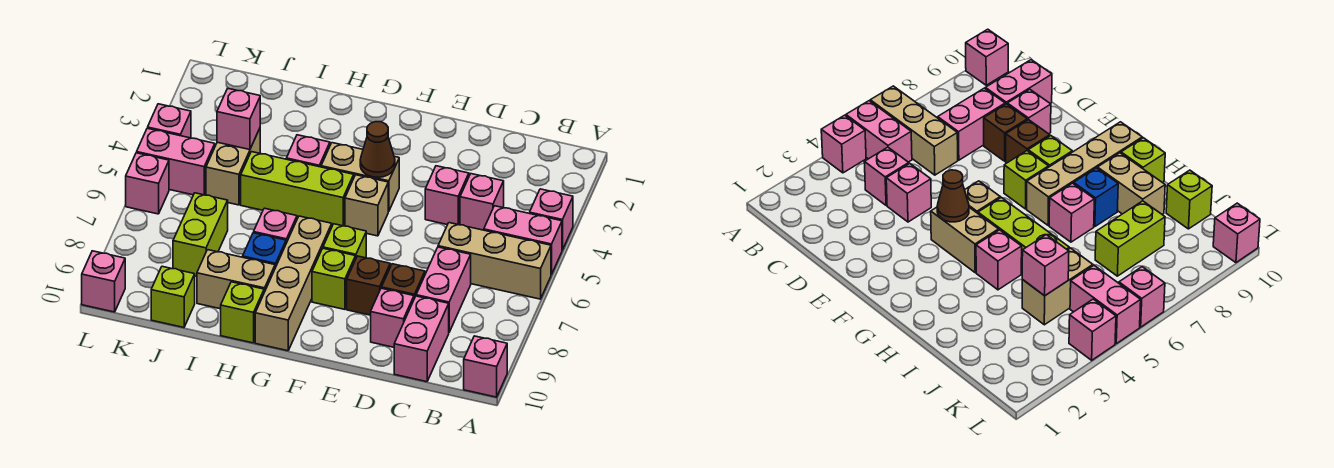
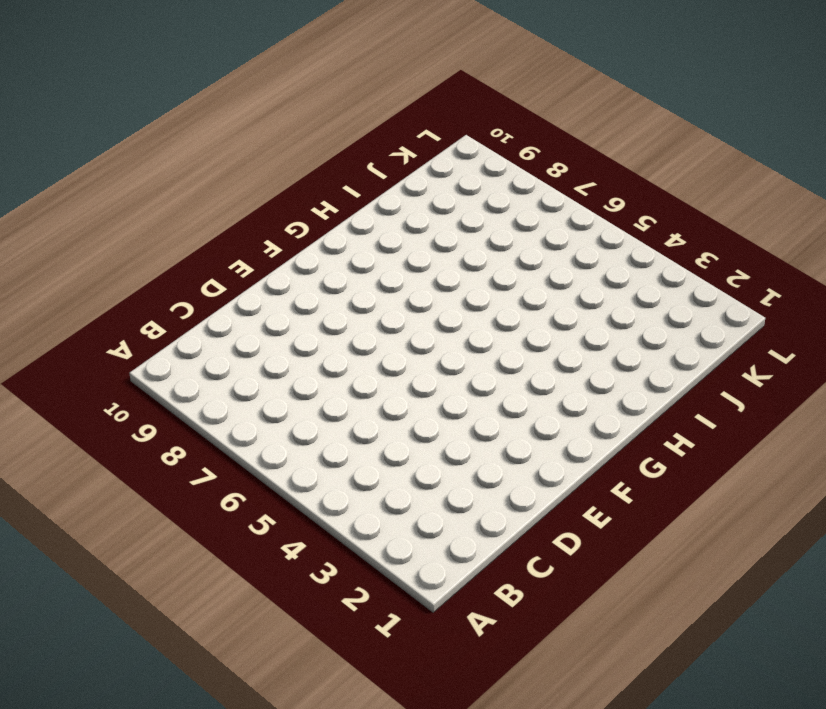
none -> pink brick A4 level 1
none -> pink brick A5:B5 level 1
none -> tan brick A6:C6 level 1
none -> pink brick A10 level 1

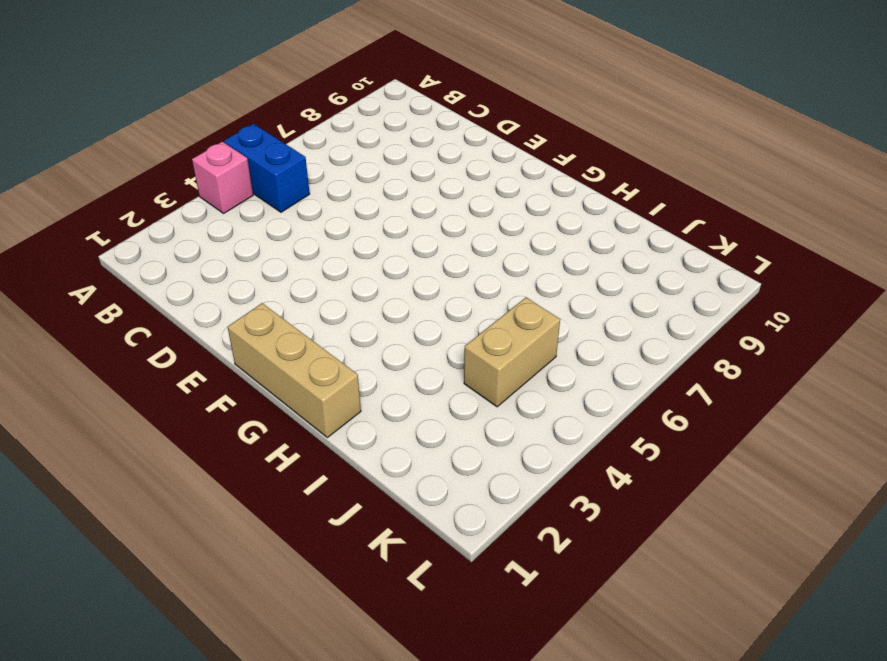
blue brick A5:B5 level 1 -> pink brick A5:B5 level 1
tan brick F1:H1 level 1 -> tan brick A6:C6 level 1
none -> pink brick A10 level 1
none -> pink brick C4 level 1
none -> pink brick C7:C8 level 1
none -> pink brick C9:C10 level 1

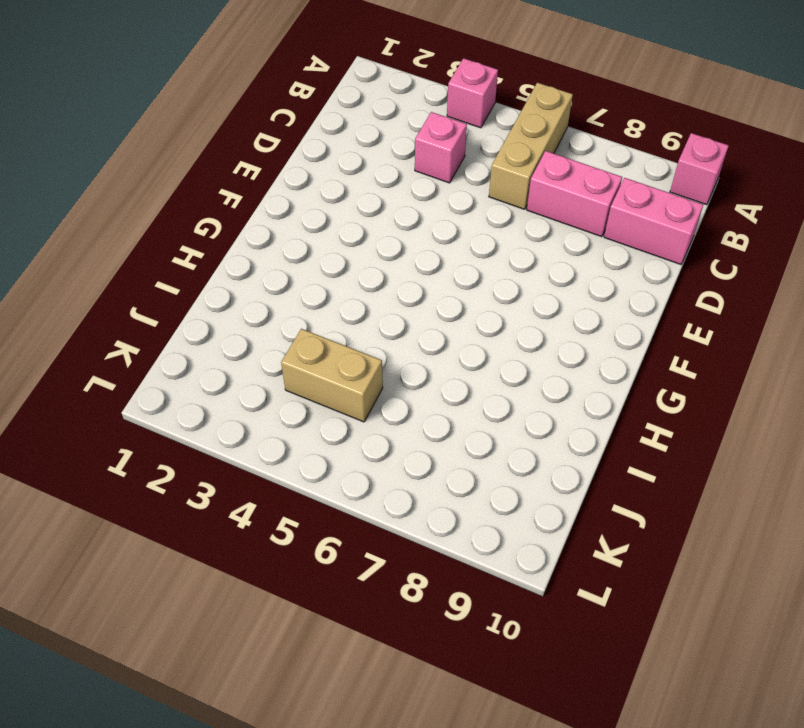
none -> pink brick A5:B5 level 1
none -> pink brick D4 level 1
none -> brown brick D8 level 1
none -> pink brick D9 level 1

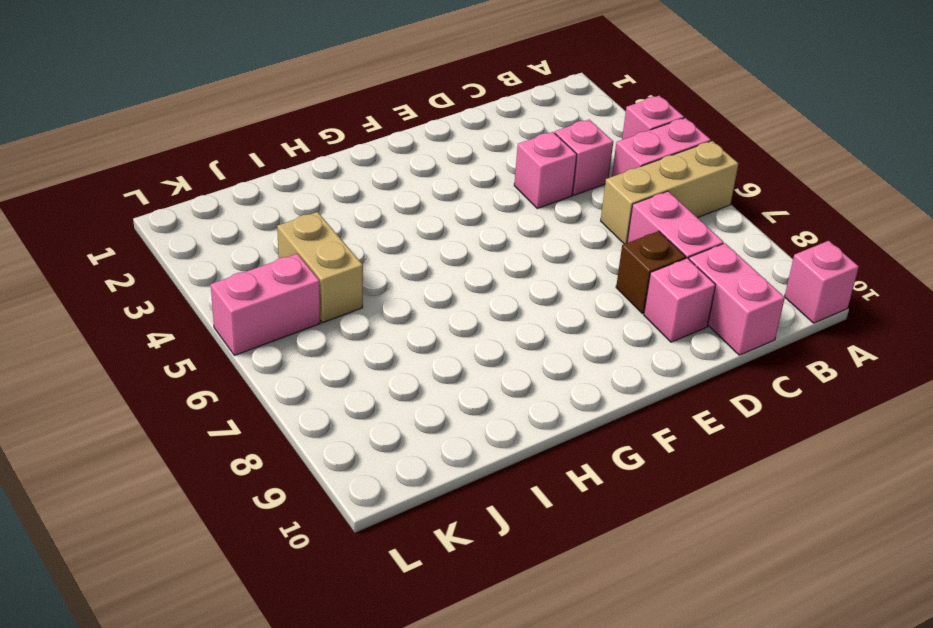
none -> brown brick E8 level 1
none -> tan brick F4:G4 level 1
none -> tan brick F5 level 1
none -> lime brick F7 level 1

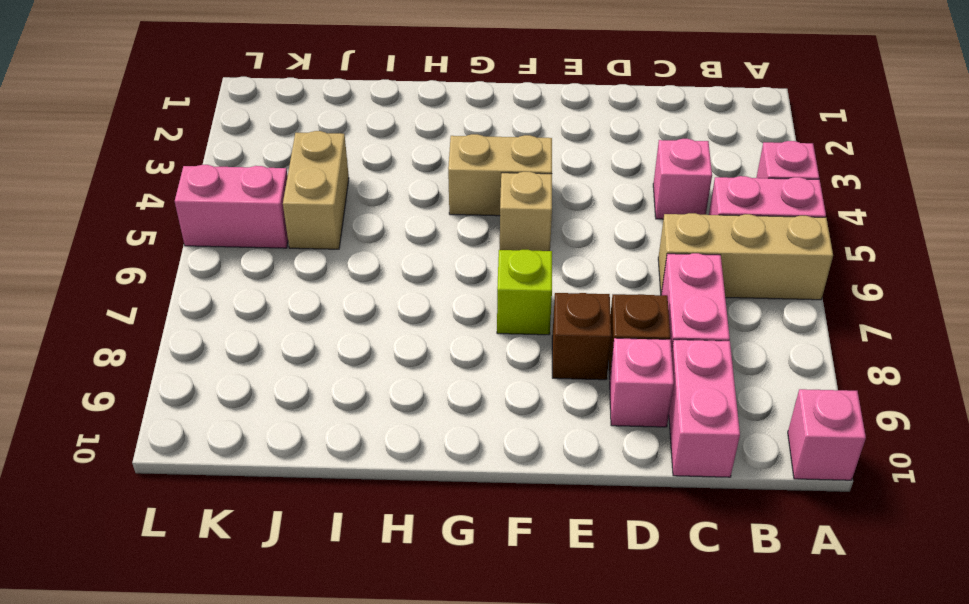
none -> pink brick D4 level 1
none -> lime brick F8 level 1
none -> lime brick G5:I5 level 1
none -> tan brick G7:G10 level 1

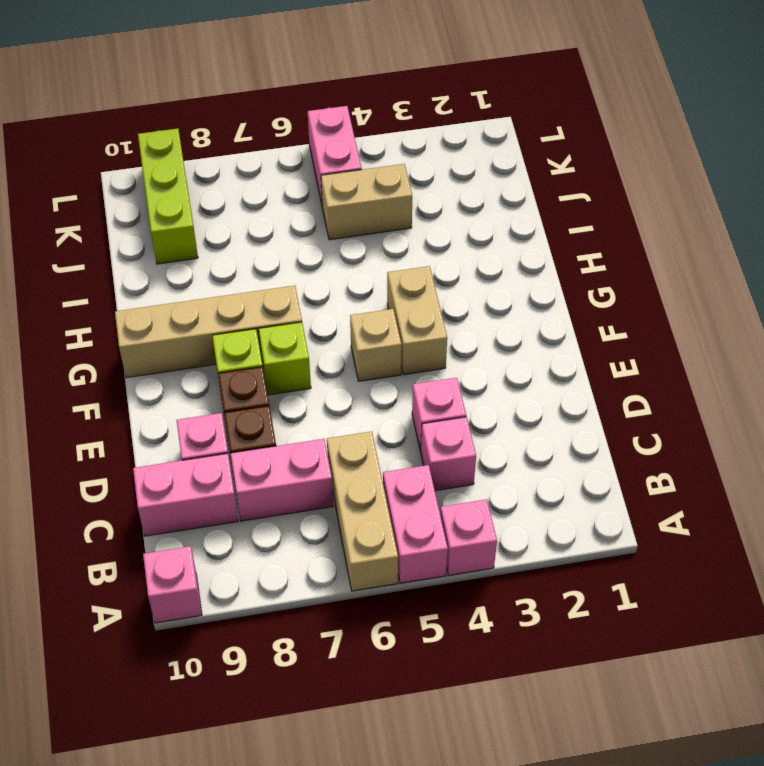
lime brick J9:L9 level 1 -> lime brick G5:I5 level 1
none -> pink brick H4 level 1
none -> pink brick H7 level 1
none -> blue brick H8 level 1
none -> tan brick H9:I9 level 1

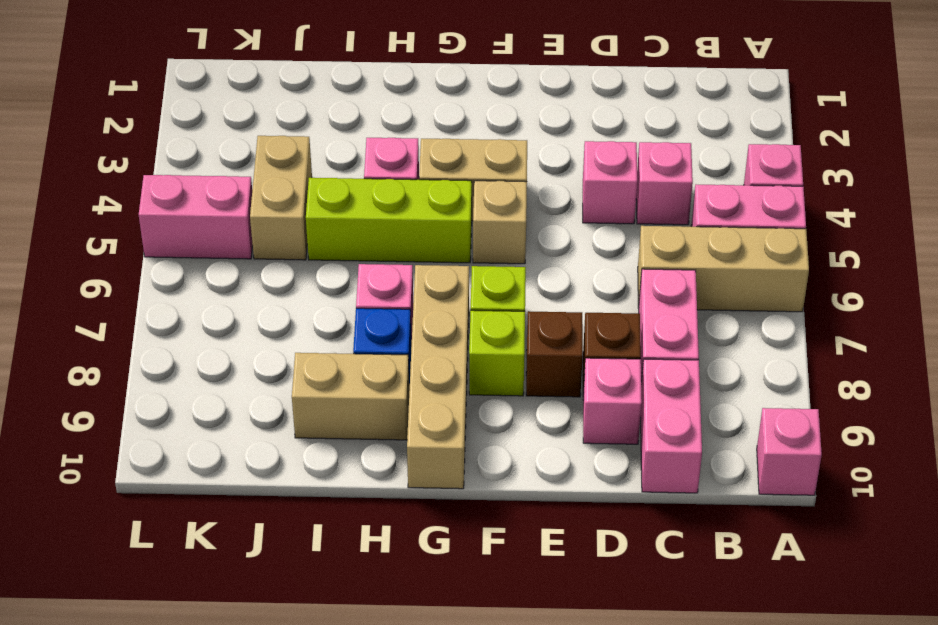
none -> lime brick H10 level 1
none -> lime brick J7:J8 level 1
none -> lime brick J10 level 1
none -> pink brick L4 level 1

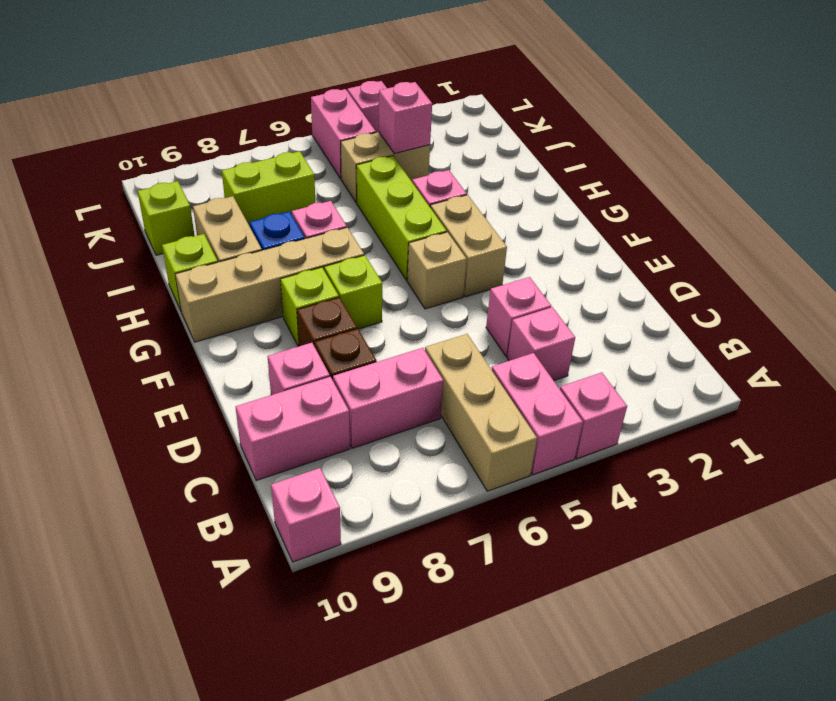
none -> pink brick L6 level 1
none -> pink brick L10 level 1
none -> brown cone F4 level 2

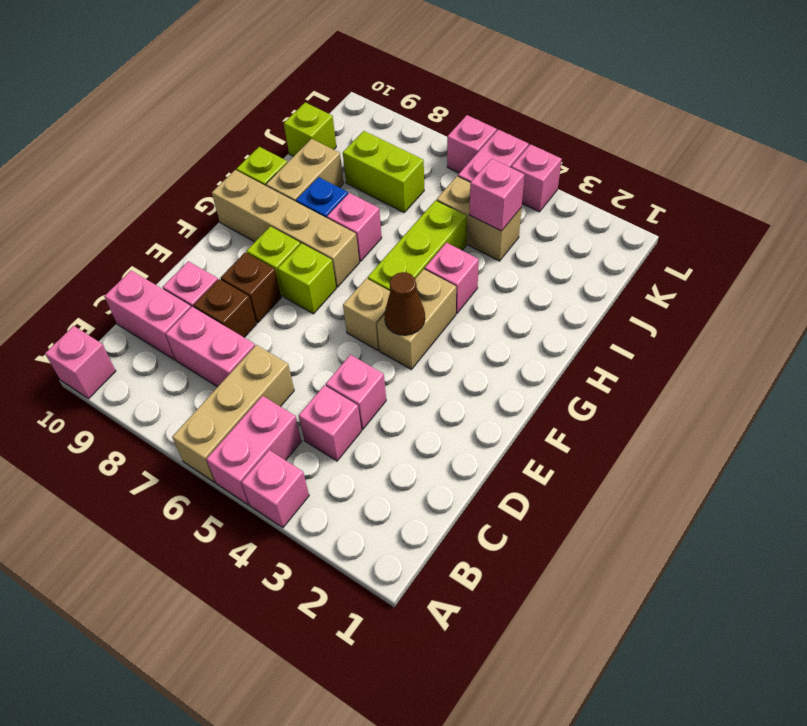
none -> pink brick L10 level 1

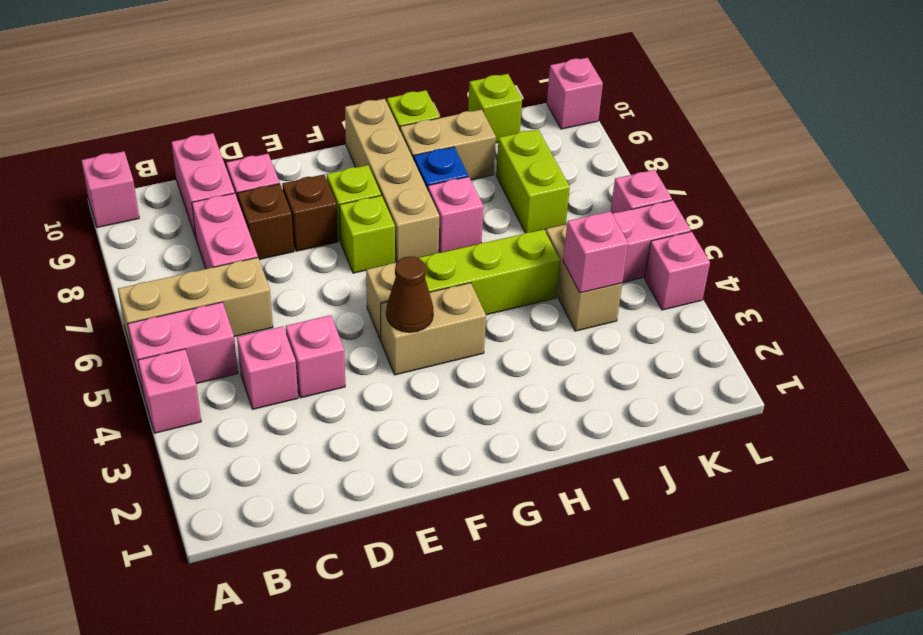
none -> pink brick H4 level 1

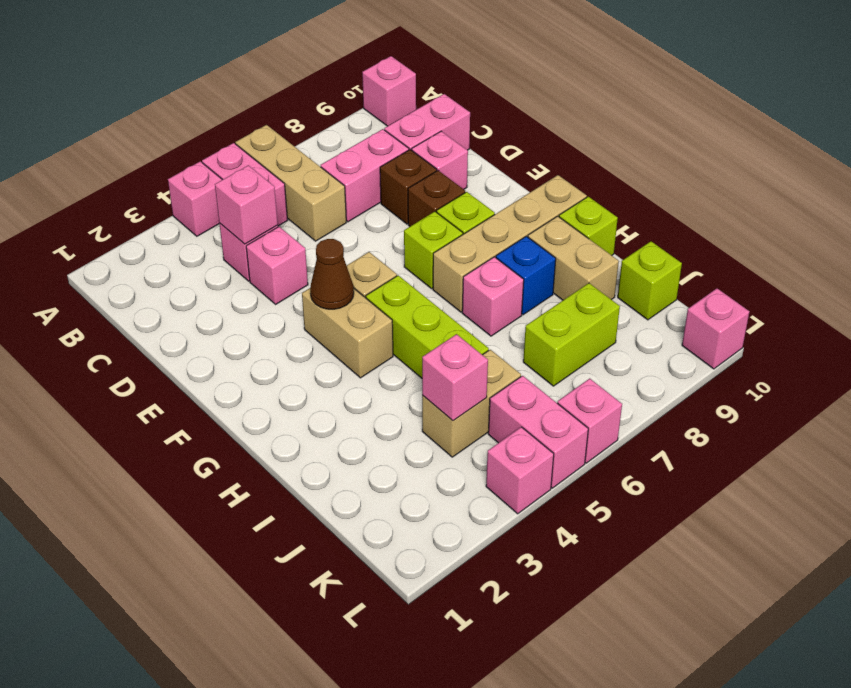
pink brick C4 level 2 -> pink brick H4 level 1

